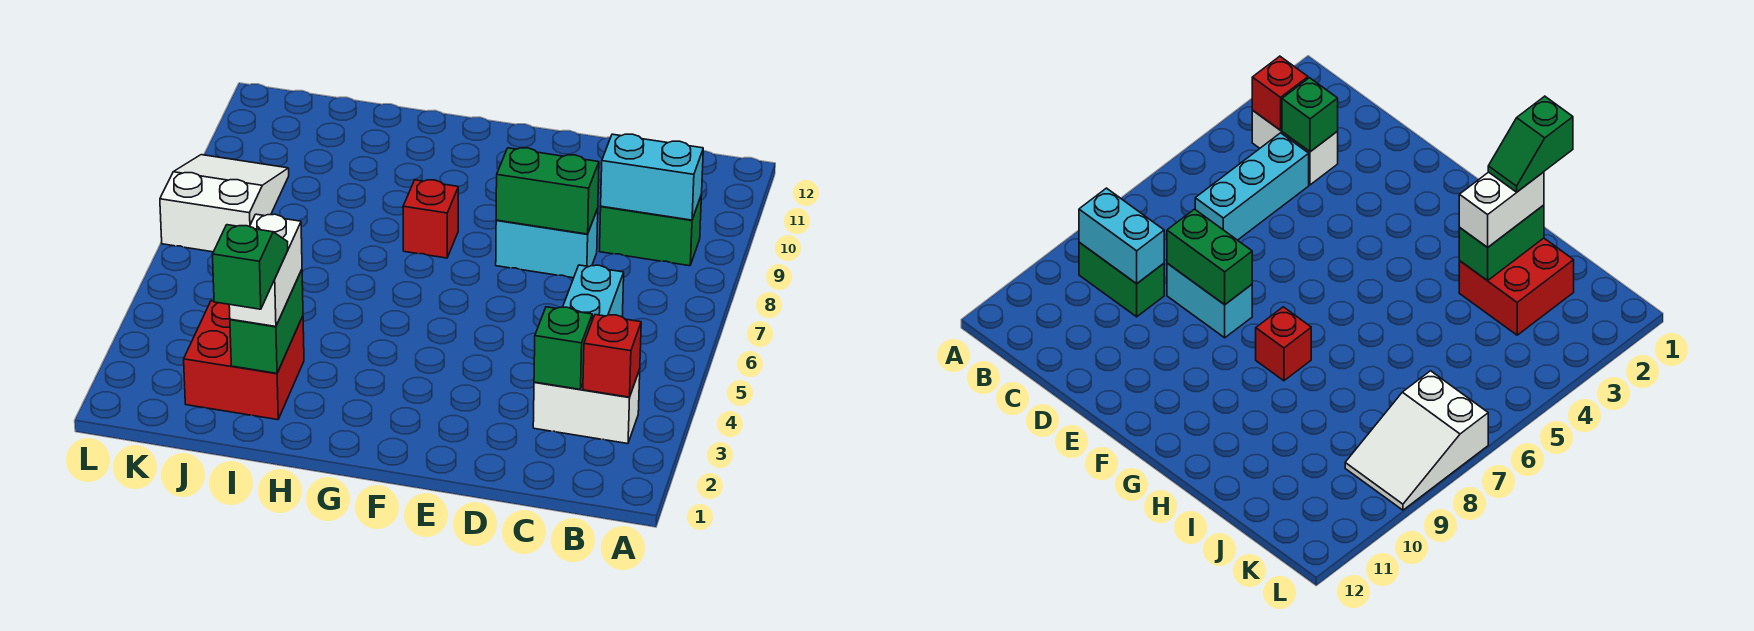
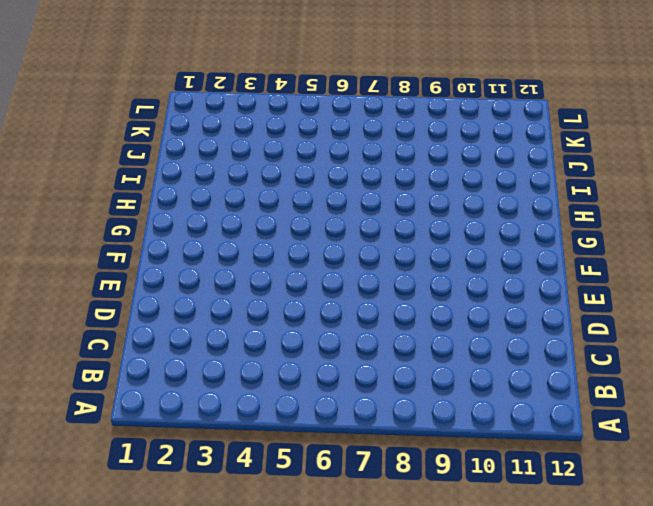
none -> white brick B3:C3 level 1
none -> green brick B9:C9 level 1
none -> cyan brick C4:C6 level 1

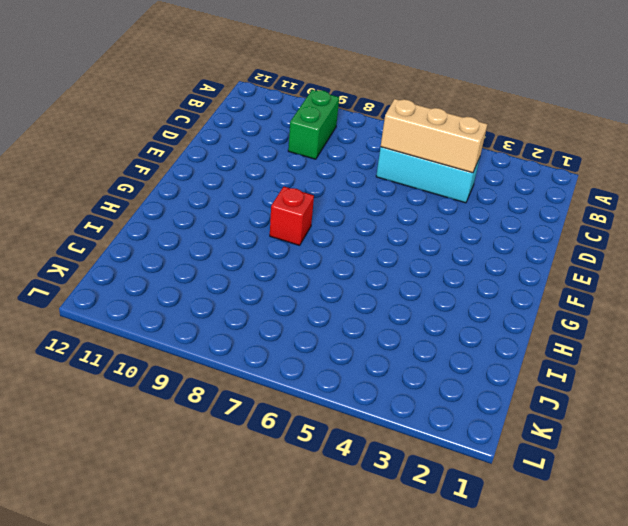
tan brick C4:C6 level 2 -> none
none -> white brick B3:C3 level 1
none -> cyan brick D8:E8 level 1
none -> red brick I2:J3 level 1

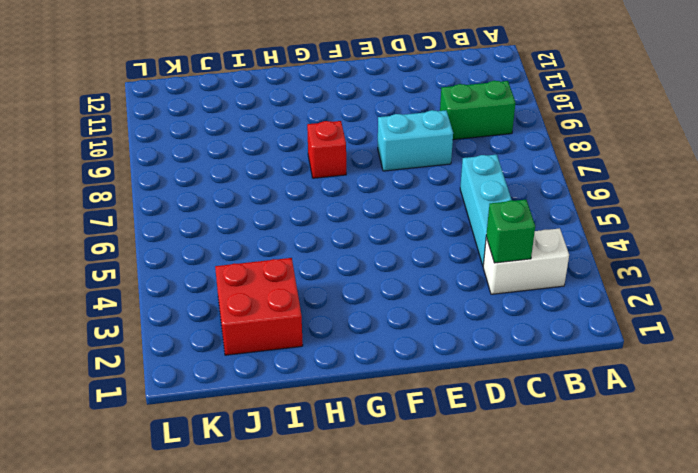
none -> white slope K7:L9 level 1 top 7
none -> red brick B3 level 2
none -> cyan brick B9:C9 level 2

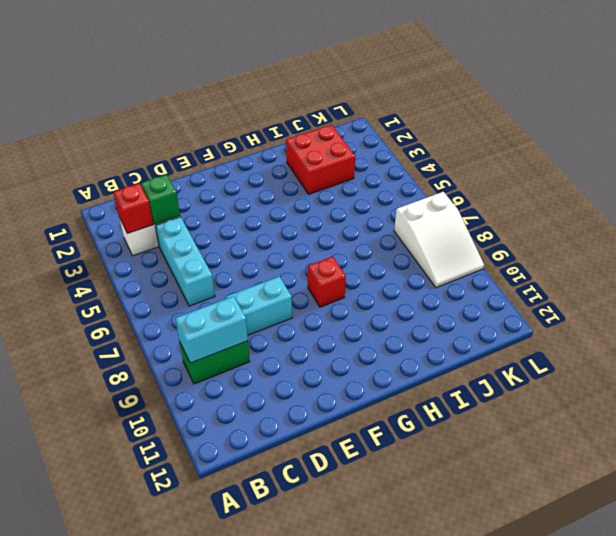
none -> green brick D8:E8 level 2
none -> green brick I2:I3 level 2
none -> white brick I2:I3 level 3

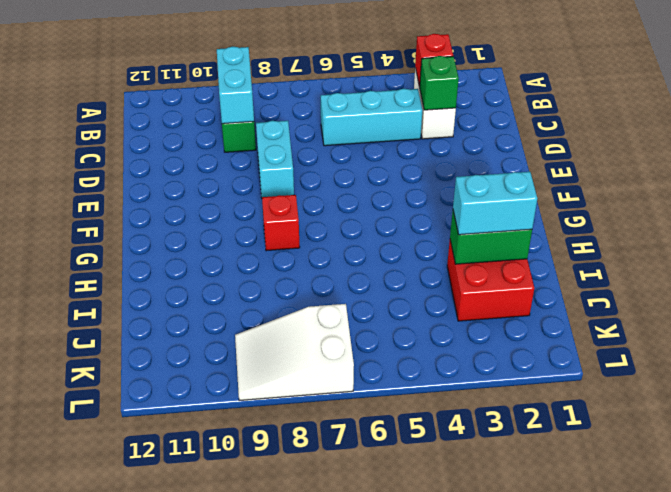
cyan brick I2:I3 level 3 -> white brick I2:I3 level 3
none -> green brick D8:E8 level 2
none -> green slope I1:I2 level 4 top 1

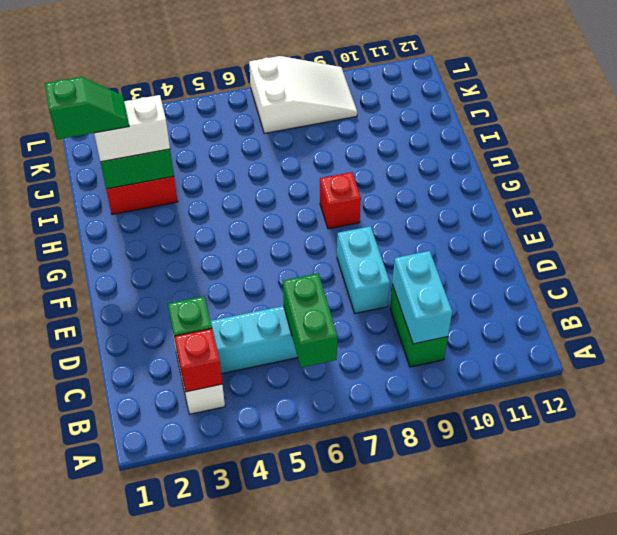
green brick B6:C6 level 2 -> green brick D8:E8 level 2

